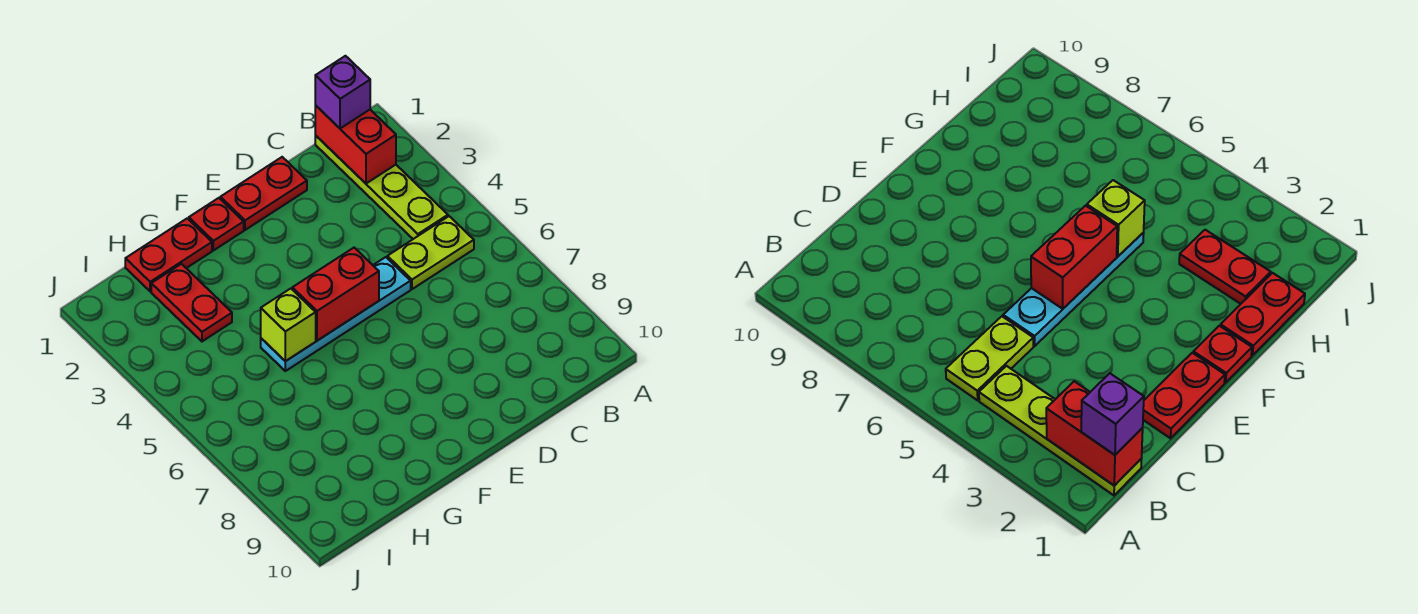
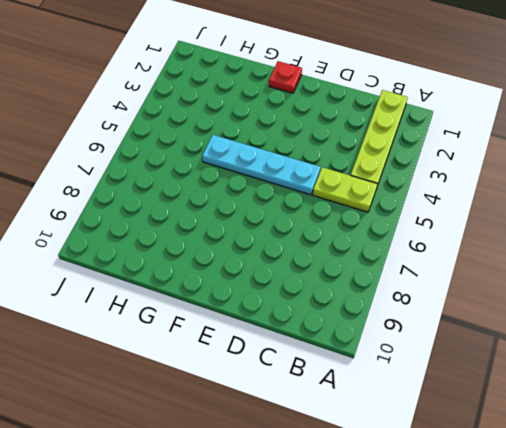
none -> red plate D1:E1 level 1
none -> red plate G1:H1 level 1

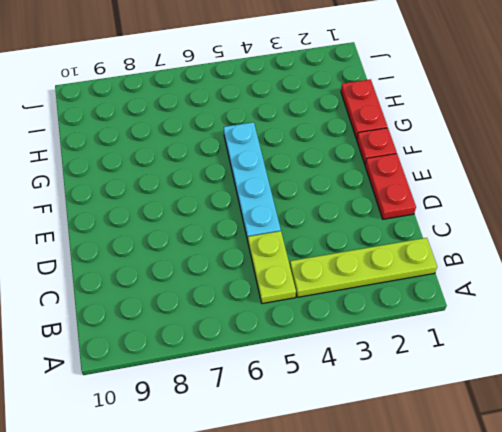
none -> red plate H2:H3 level 1
none -> red brick B1:B2 level 2

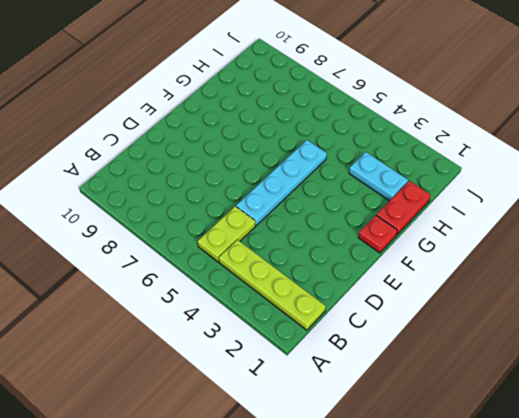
cyan plate H2:H3 level 1 -> red plate H2:H3 level 1
none -> red plate D1:E1 level 1
none -> red brick B1:B2 level 2

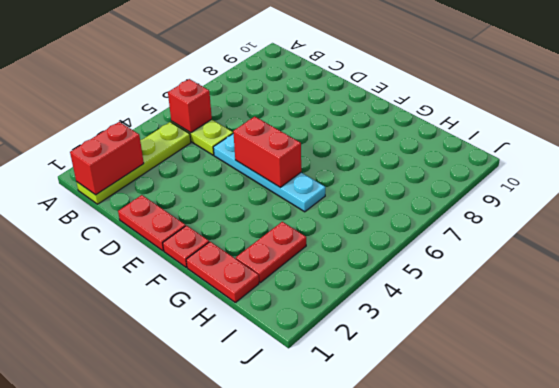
red brick B5 level 2 -> none
none -> lime brick G5 level 2
none -> purple brick B1 level 3

